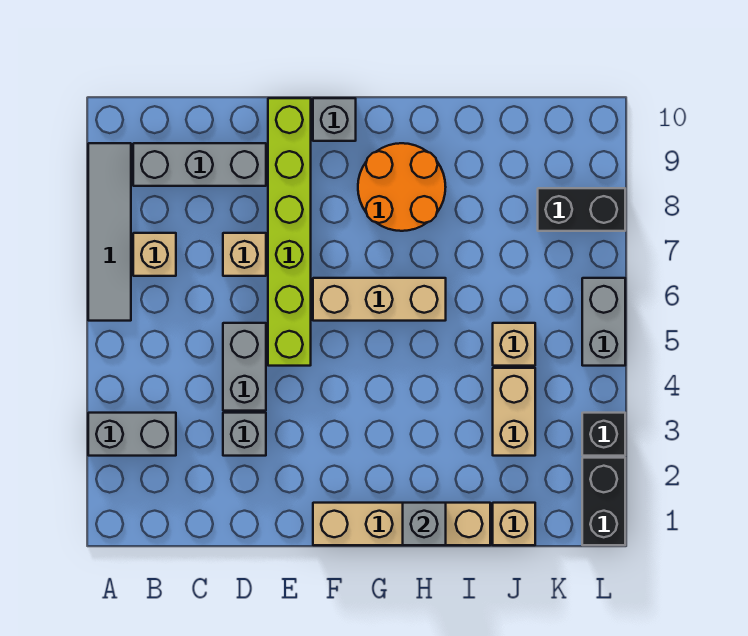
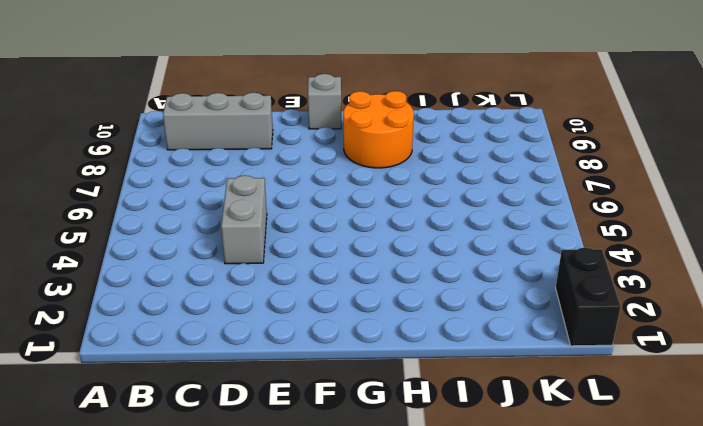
none -> grey brick A3:B3 level 1
none -> grey tile A6:A9 level 1
none -> tan brick B7 level 1

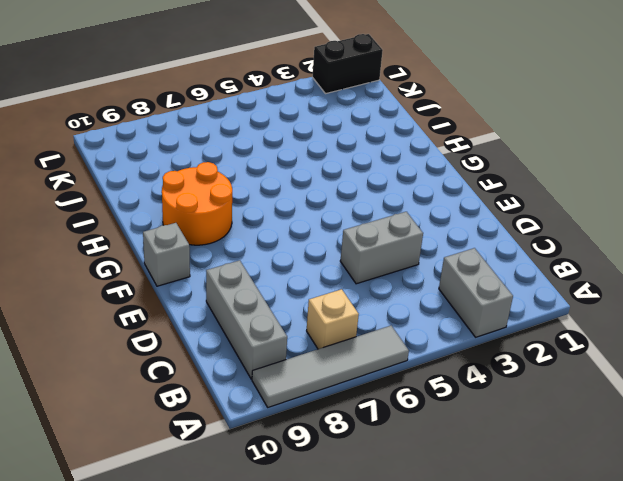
none -> grey brick D3 level 1
none -> tan brick D7 level 1
none -> lime brick E5:E10 level 1

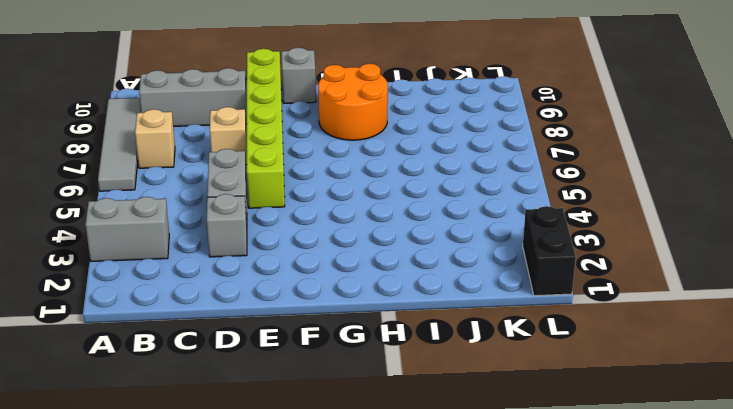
none -> tan brick F1:I1 level 1
none -> tan brick F6:H6 level 1
none -> tan brick J1 level 1

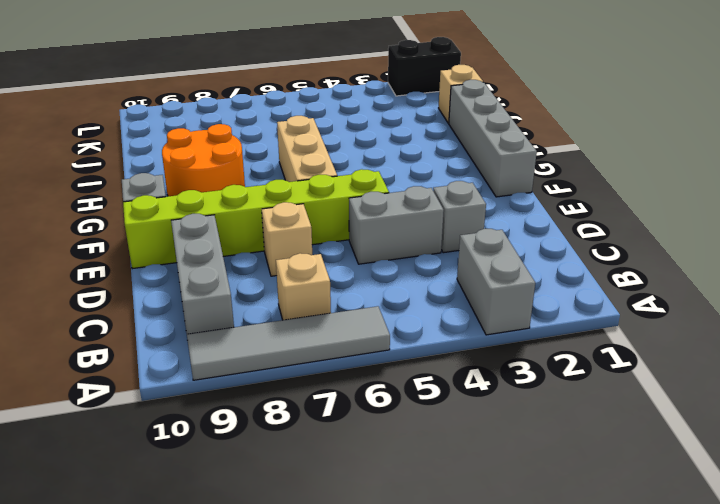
grey brick F1:I1 level 1 -> tan brick F1:I1 level 1
none -> tan brick J3:J4 level 1
none -> tan brick J5 level 1
none -> black brick K8:L8 level 1

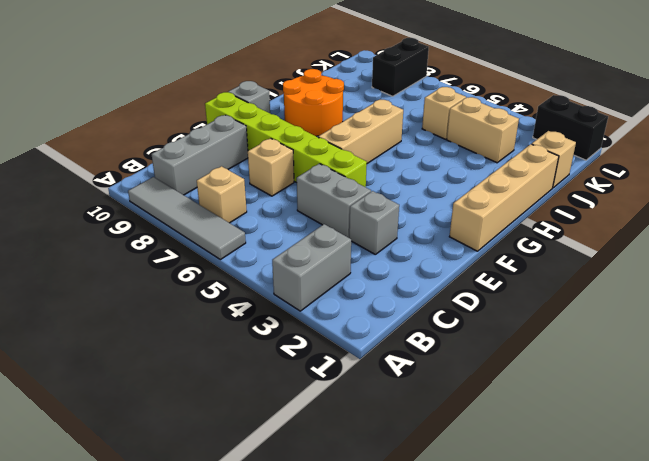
none -> black brick L3 level 1
none -> grey brick L5:L6 level 1
none -> grey brick H1 level 2

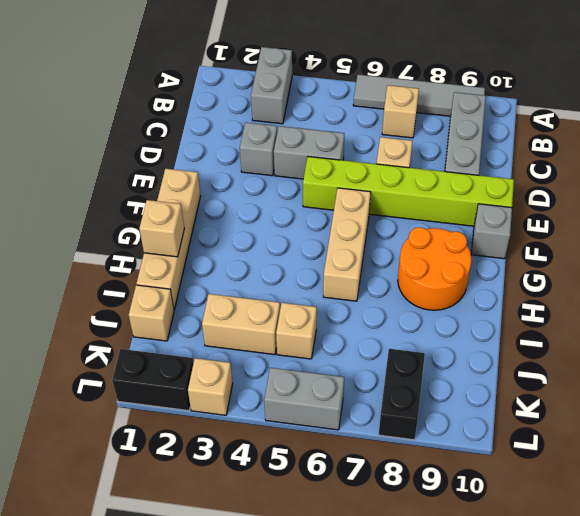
tan brick H1 level 2 -> grey brick H1 level 2
tan brick L3 level 1 -> black brick L3 level 1

